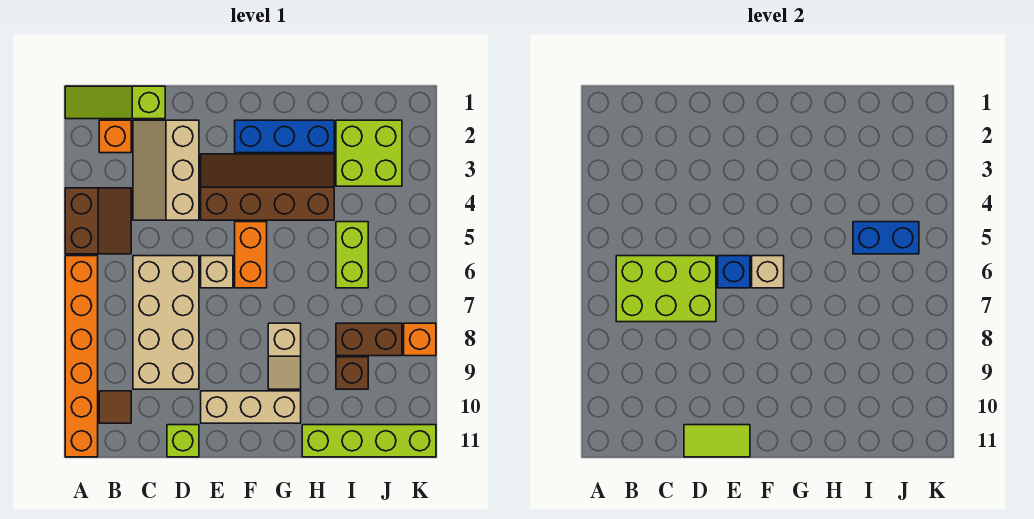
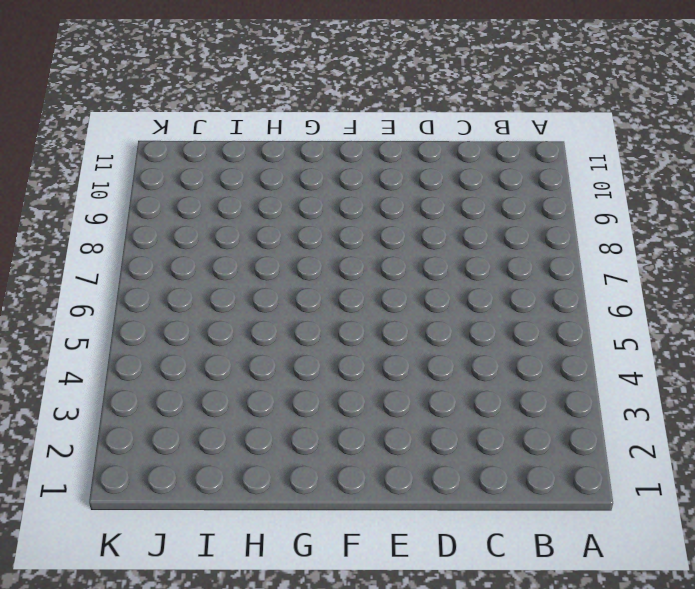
none -> lime slope A1:C1 level 1 top C
none -> brown slope A4:B5 level 1 top A
none -> orange brick A6:A11 level 1

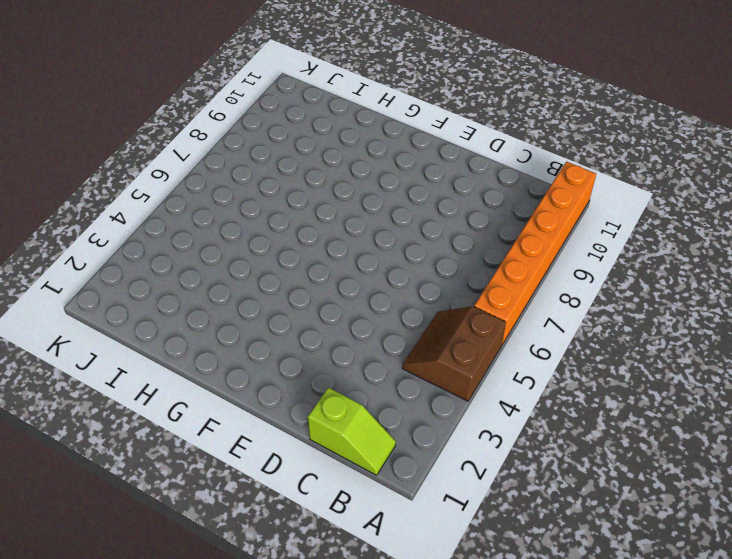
lime slope B1:C1 level 1 top C -> lime slope A1:C1 level 1 top C
none -> orange brick B2 level 1
none -> brown tile B10 level 1
none -> tan slope C2:D4 level 1 top D

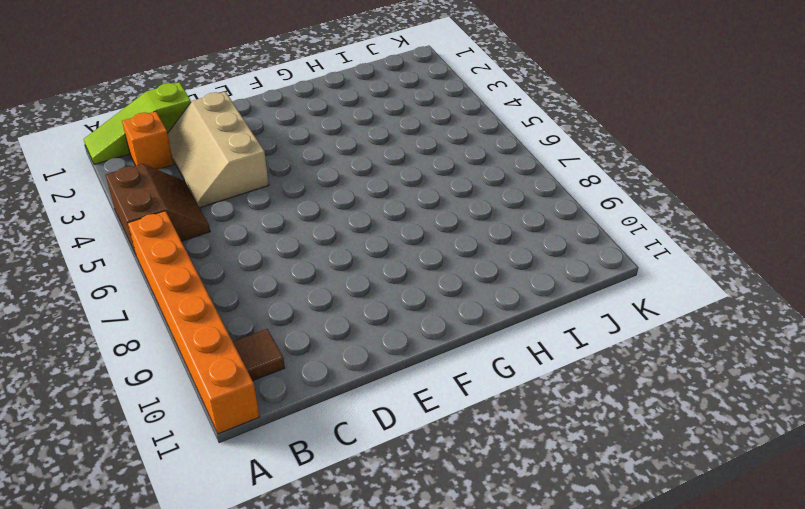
none -> tan brick C6:D9 level 1
none -> lime brick D11 level 1
none -> brown slope E3:H4 level 1 top 4

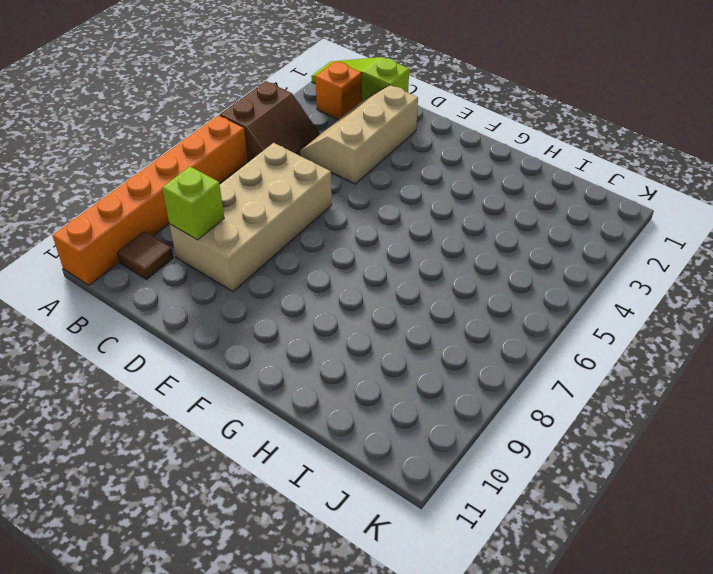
lime brick C9 level 2 -> lime brick D11 level 1
none -> brown slope E3:H4 level 1 top 4
none -> tan brick E6 level 1
none -> tan brick E10:G10 level 1

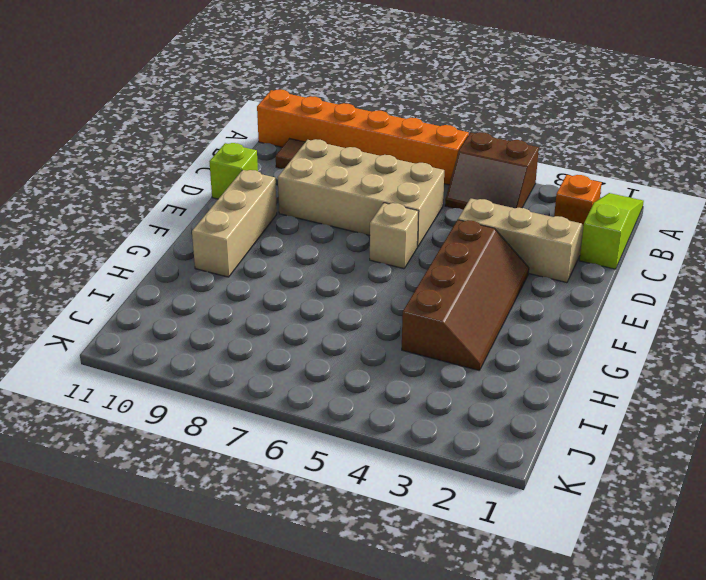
none -> blue brick F2:H2 level 1
none -> orange brick F5:F6 level 1
none -> tan slope G8:G9 level 1 top 8

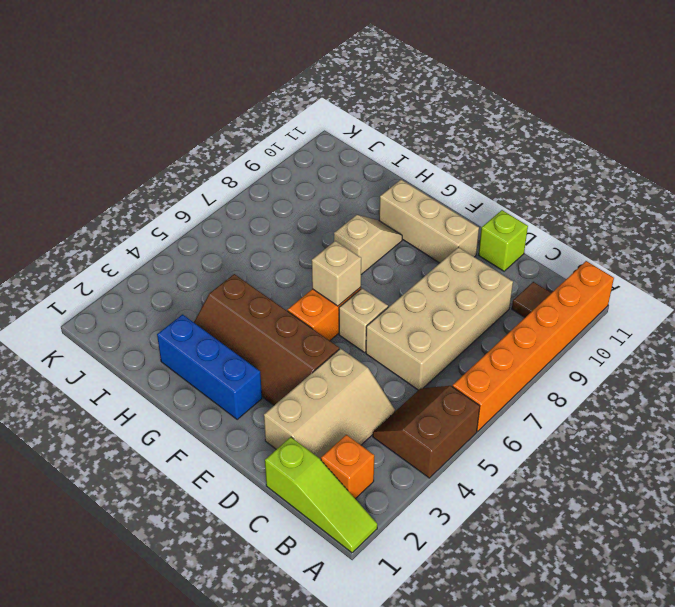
none -> lime brick H11:K11 level 1
none -> lime brick I2:J3 level 1
none -> lime brick I5:I6 level 1

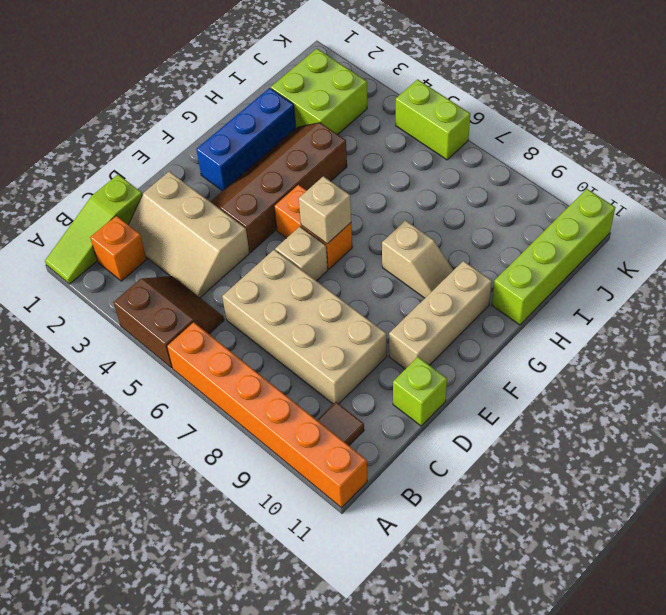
lime brick K5:K6 level 1 -> lime brick I5:I6 level 1
none -> brown brick I8:J8 level 1
none -> brown brick I9 level 1
none -> orange brick K8 level 1

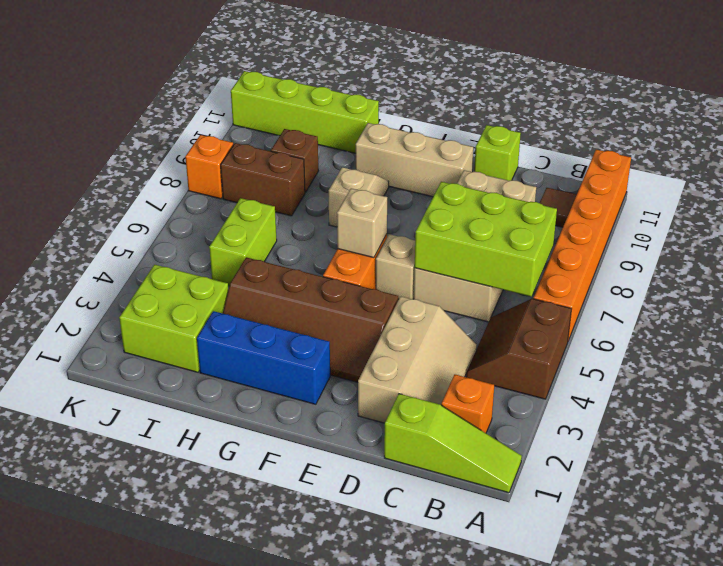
none -> lime tile D11:E11 level 2
none -> blue brick E6 level 2
none -> blue brick I5:J5 level 2

